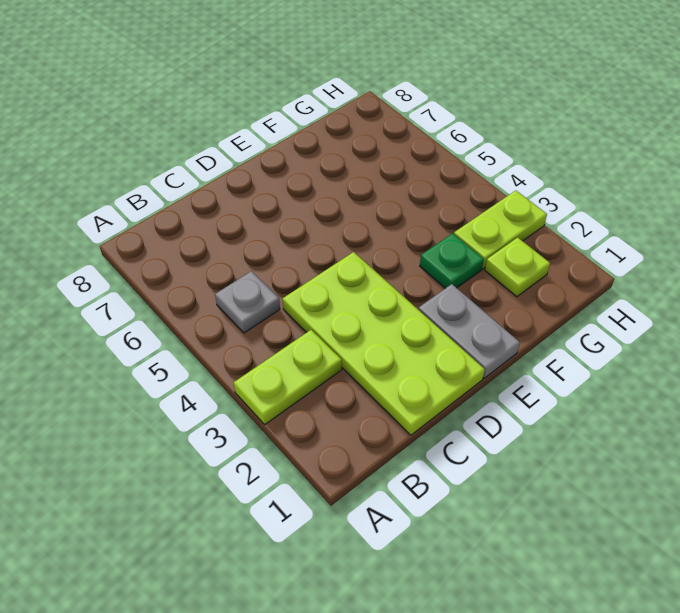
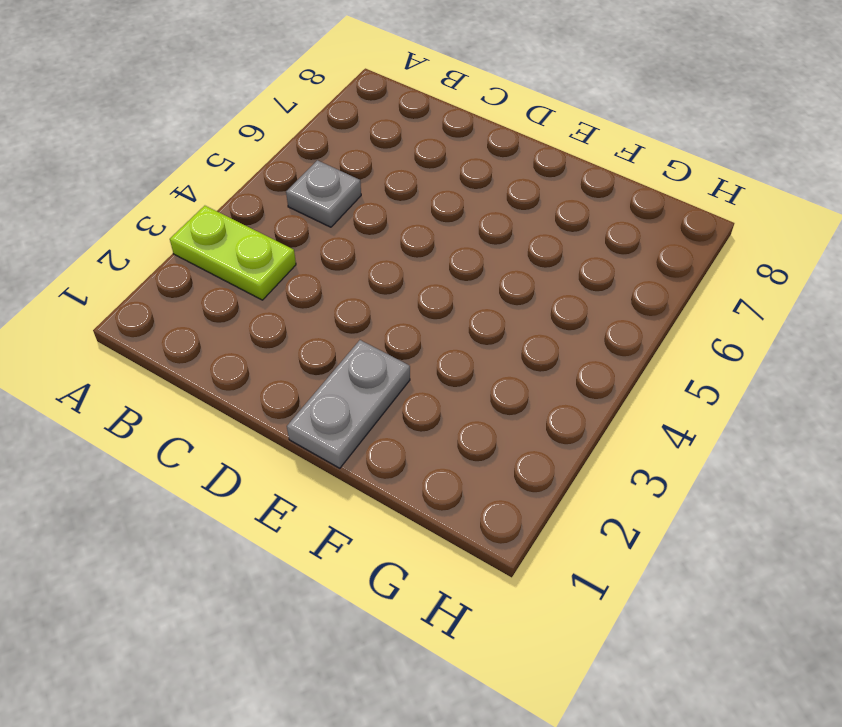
none -> lime plate C1:D4 level 1
none -> green plate F3 level 1

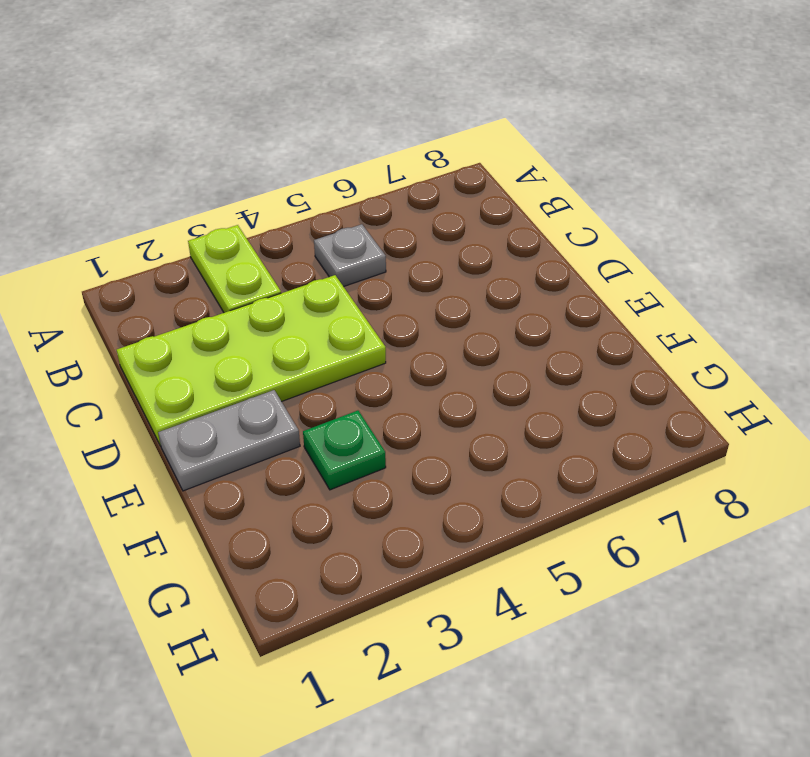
none -> lime plate G2 level 1
none -> lime plate G3:H3 level 1

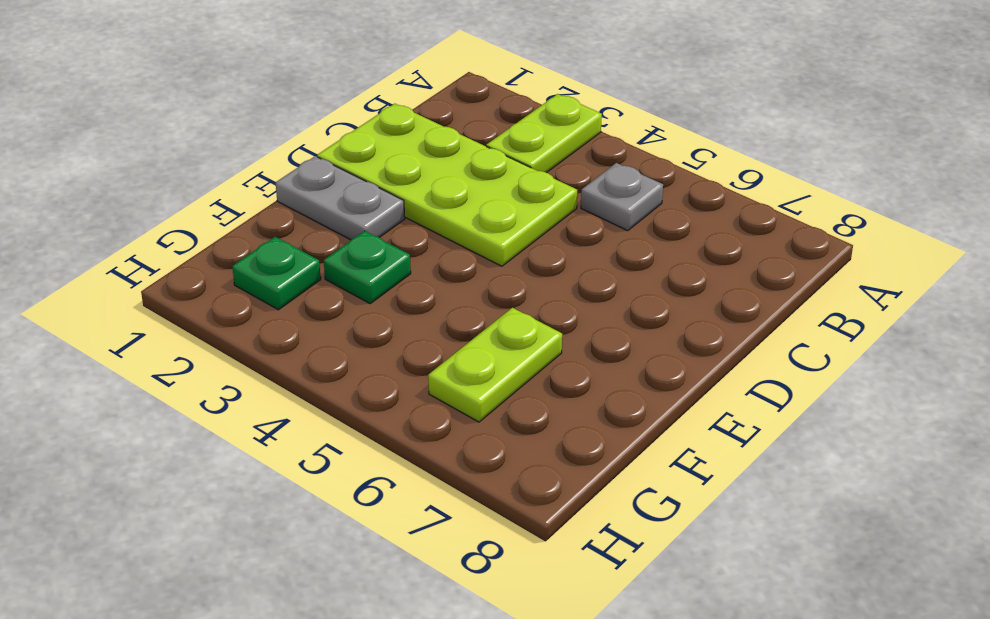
lime plate F6:G6 level 1 -> lime plate G3:H3 level 1
green plate G2 level 1 -> lime plate G2 level 1

